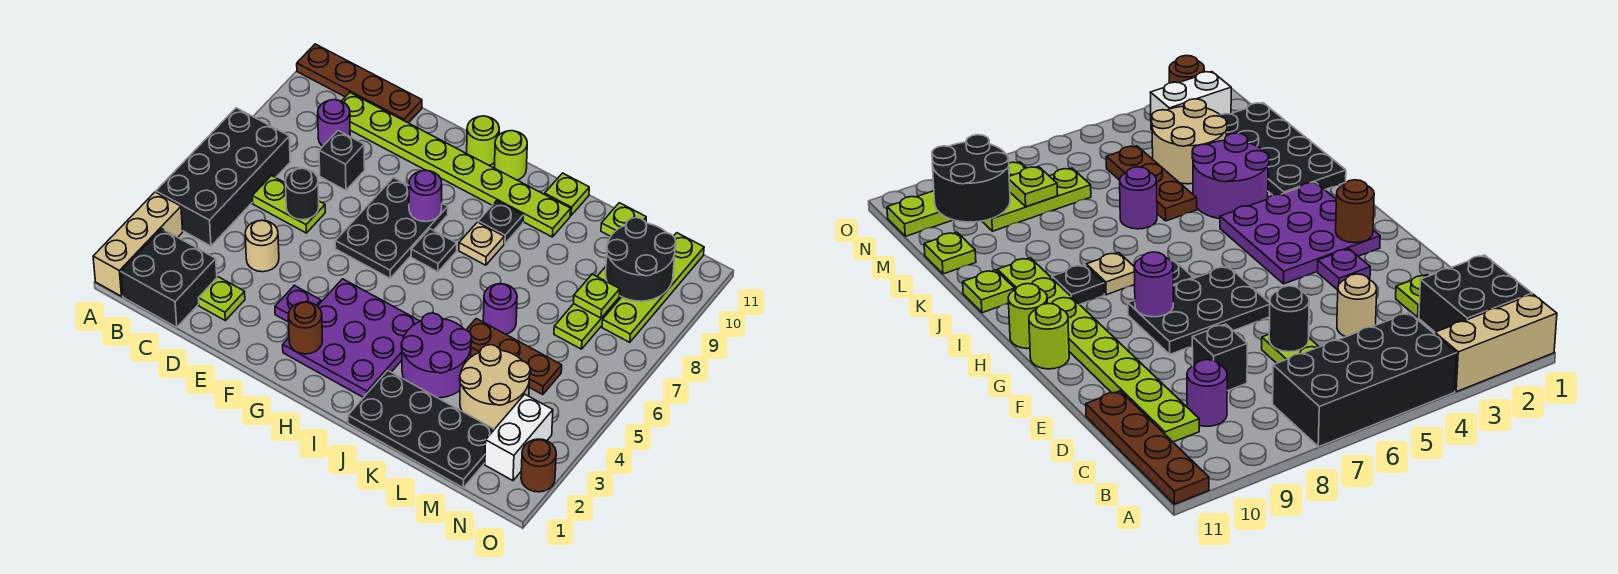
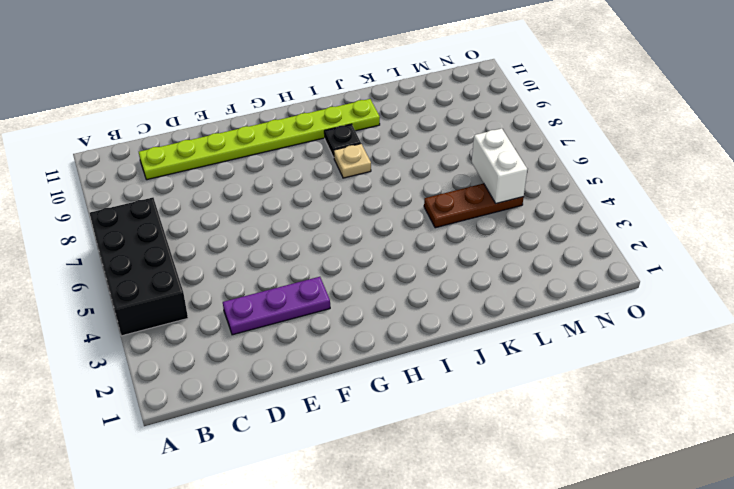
purple plate D3:F3 level 1 -> purple plate F3 level 1
white brick M5:M6 level 2 -> white brick N2:N3 level 1
none -> tan brick A1:A3 level 1
none -> brown plate A11:D11 level 1
none -> black brick B1:C2 level 1
none -> lime plate C6:D6 level 1

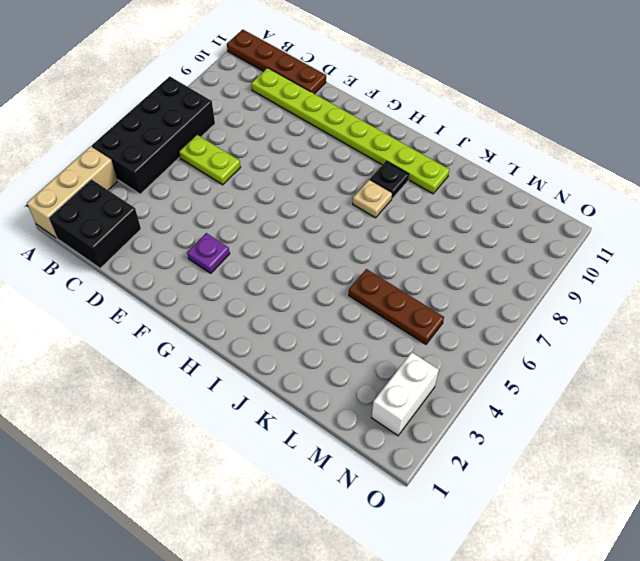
none -> purple round brick C9 level 1
none -> lime plate D2 level 1
none -> tan round brick D4 level 1
none -> black brick D8 level 1

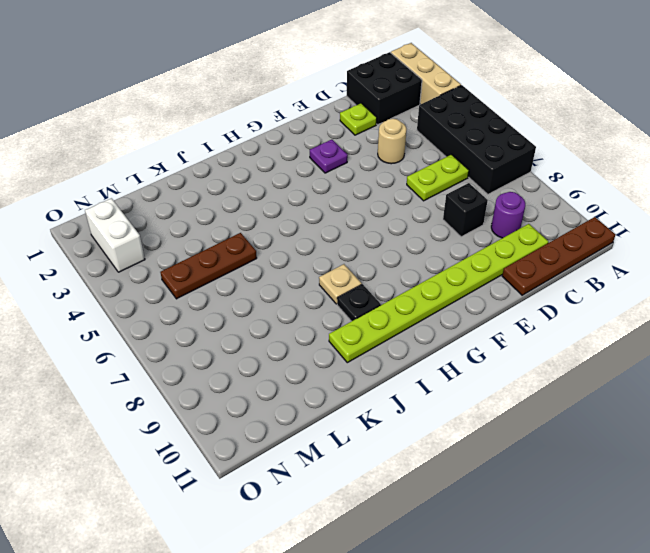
none -> black plate F6:G8 level 1
none -> purple plate G2:I4 level 1
none -> lime round brick G11 level 1
none -> black plate H7 level 1

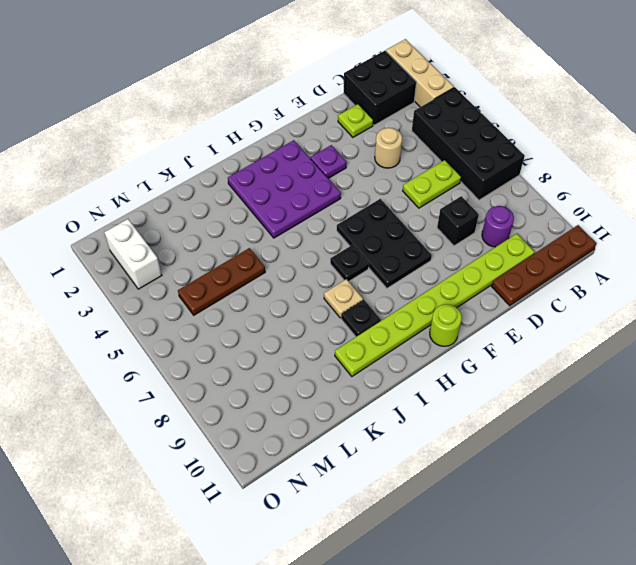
none -> lime round brick H11 level 1
none -> black plate J1:M2 level 1
none -> purple round brick J3:K4 level 1
none -> lime plate J11 level 1

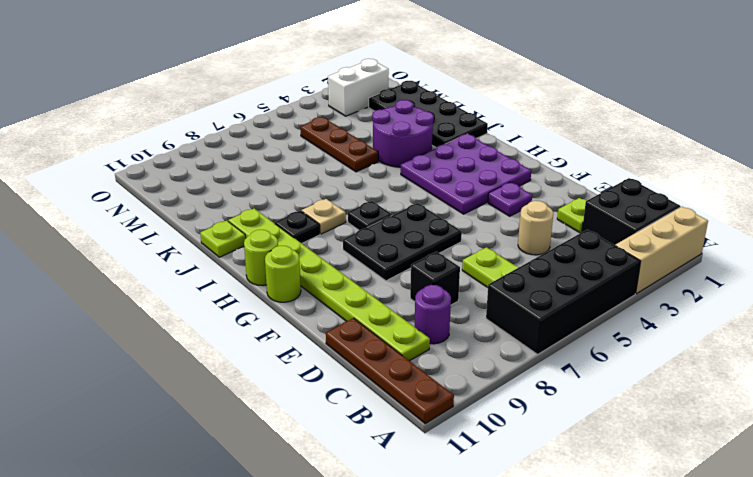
none -> purple round brick K6 level 1
none -> tan round brick L3:M4 level 1
none -> lime plate L11 level 1
none -> lime plate M7:M9 level 1

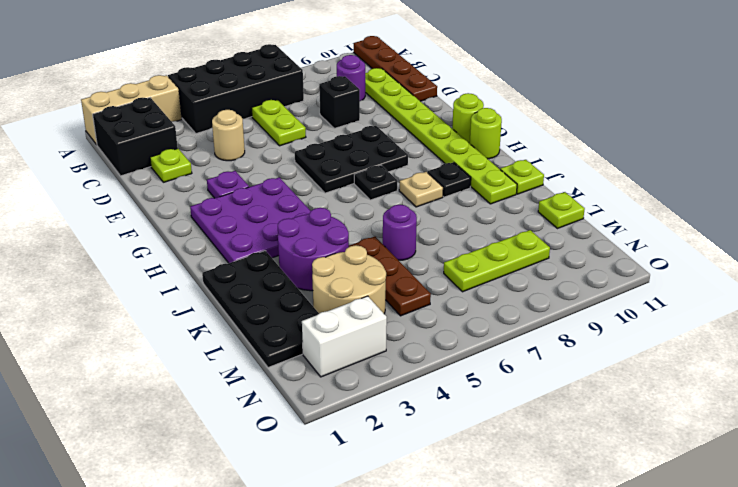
none -> lime plate N8:N11 level 1
none -> brown round brick O2 level 1
none -> black round brick D6 level 2
none -> brown round brick G2 level 2

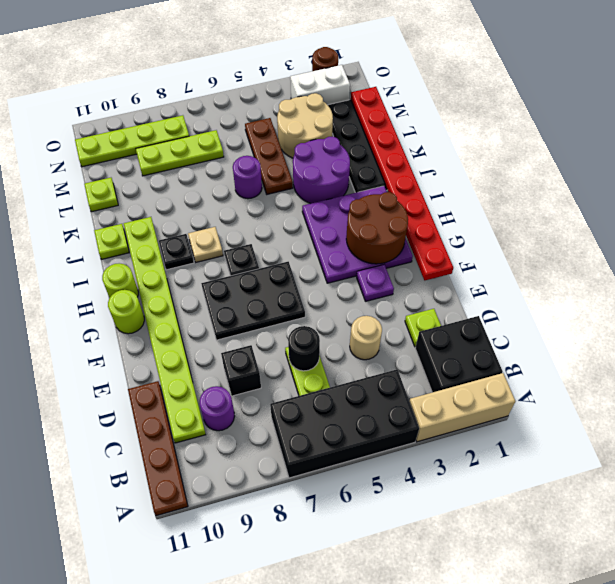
red plate F1:M1 level 2 -> none
brown round brick G2:H3 level 2 -> brown round brick G2 level 2
none -> purple round brick G8 level 2
none -> lime plate M8 level 2
none -> black round brick M9:N10 level 2

